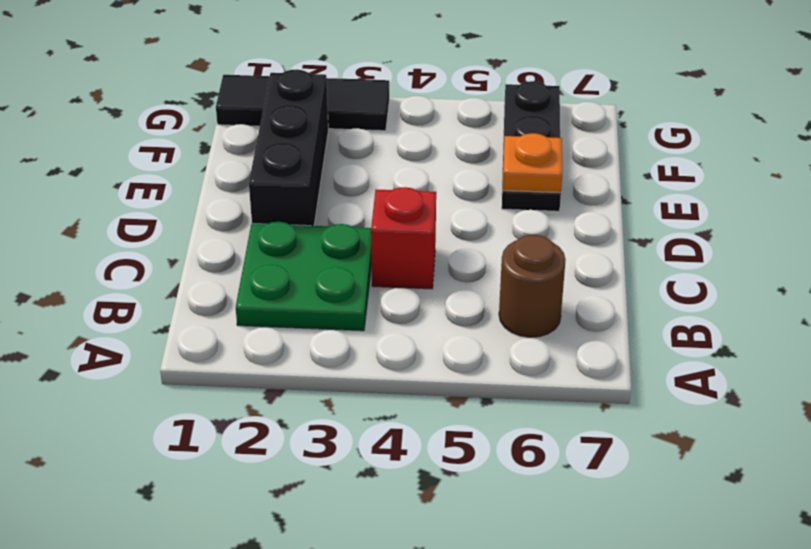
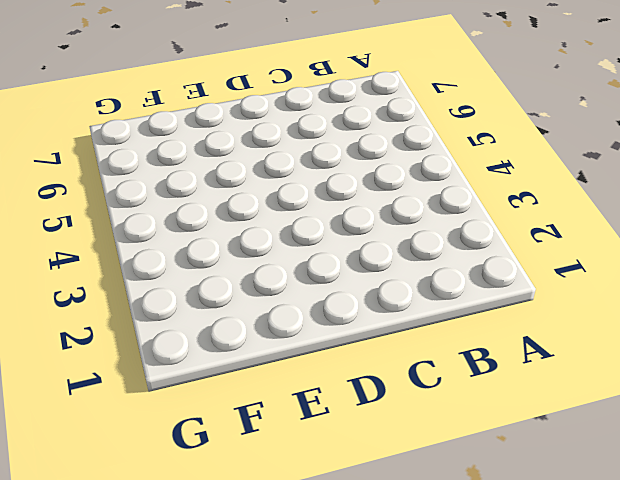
none -> green plate B2:C3 level 1
none -> brown round brick B6 level 1

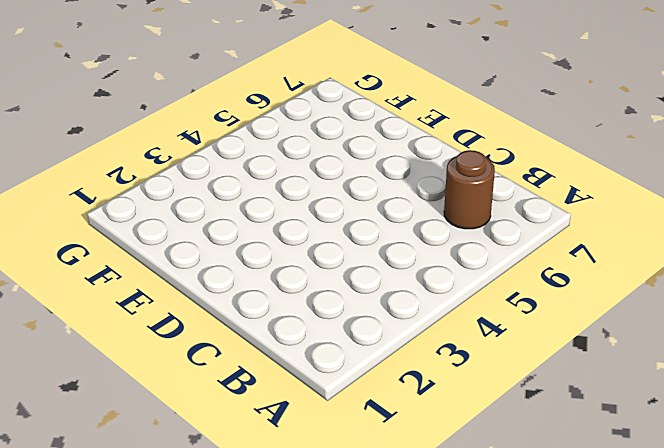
none -> green plate B2:C3 level 1
none -> red brick C4 level 1

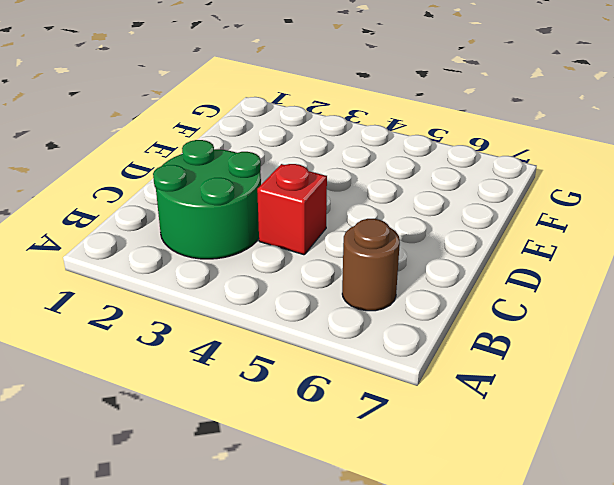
green round brick B2:C3 level 1 -> green plate B2:C3 level 1
none -> black brick D2:F2 level 1
none -> black plate E6:G6 level 1

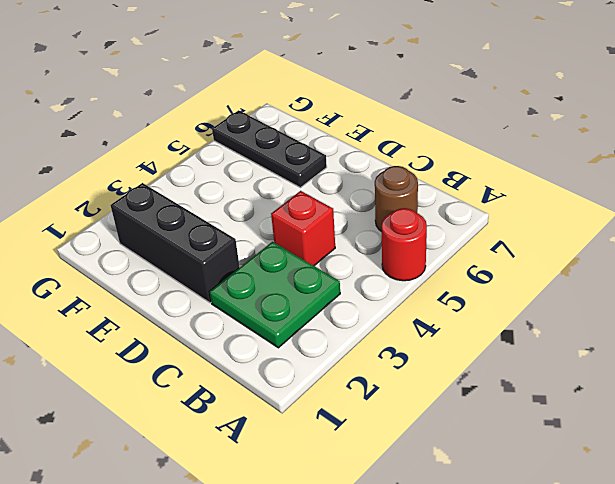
red round brick A5 level 1 -> none
none -> black tile G1:G3 level 1
none -> orange plate E6 level 2

